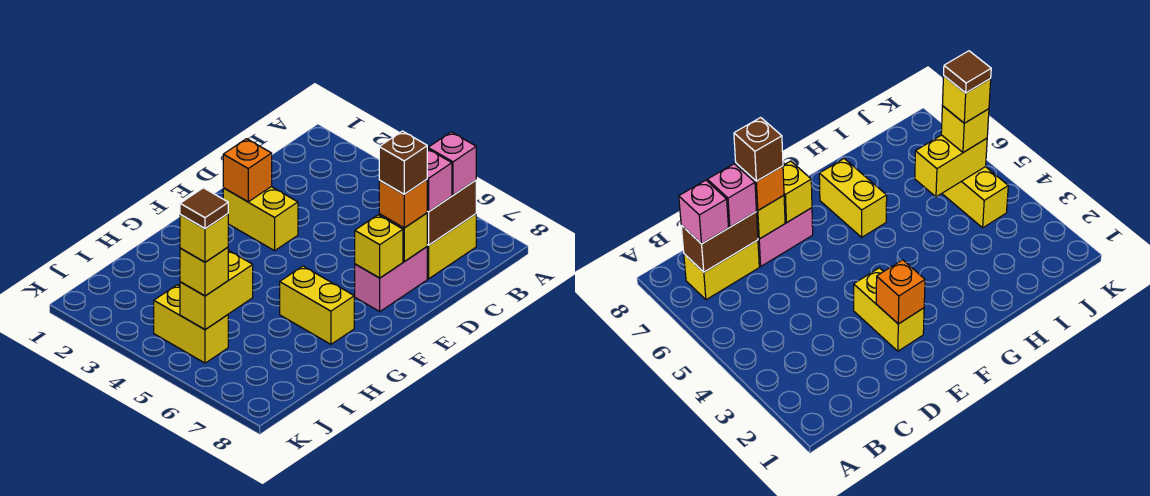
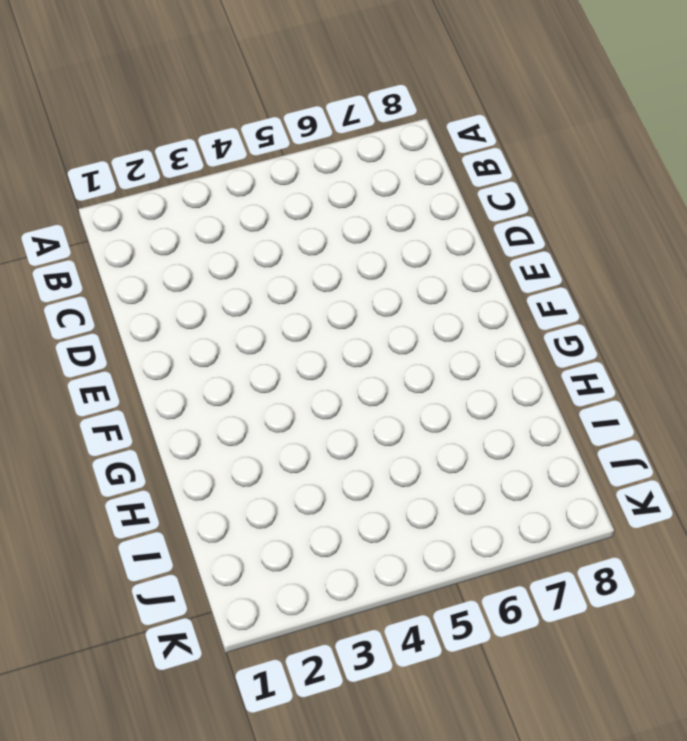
none -> yellow brick B7:C7 level 1
none -> pink brick D7:E7 level 1
none -> yellow brick E2:E3 level 1

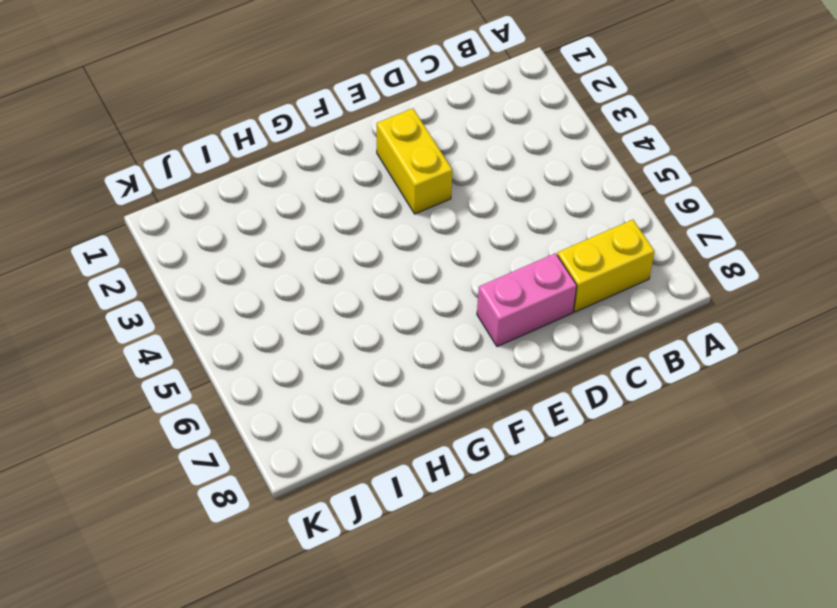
none -> yellow brick G6:G7 level 1
none -> yellow brick J4:J5 level 1
none -> brown brick B7:C7 level 2

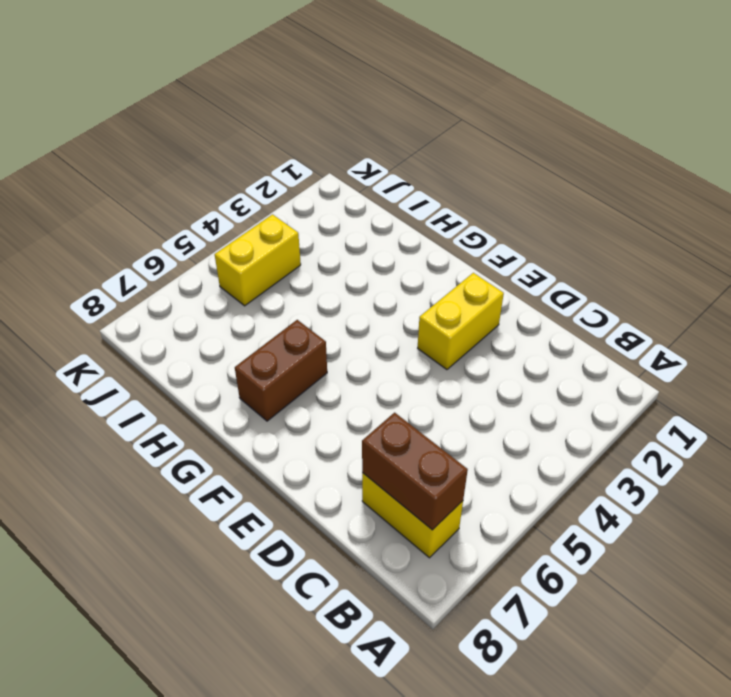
brown brick G6:G7 level 1 -> yellow brick G6:G7 level 1
none -> pink brick D7:E7 level 1
none -> yellow brick D7 level 2
none -> orange brick E2 level 2

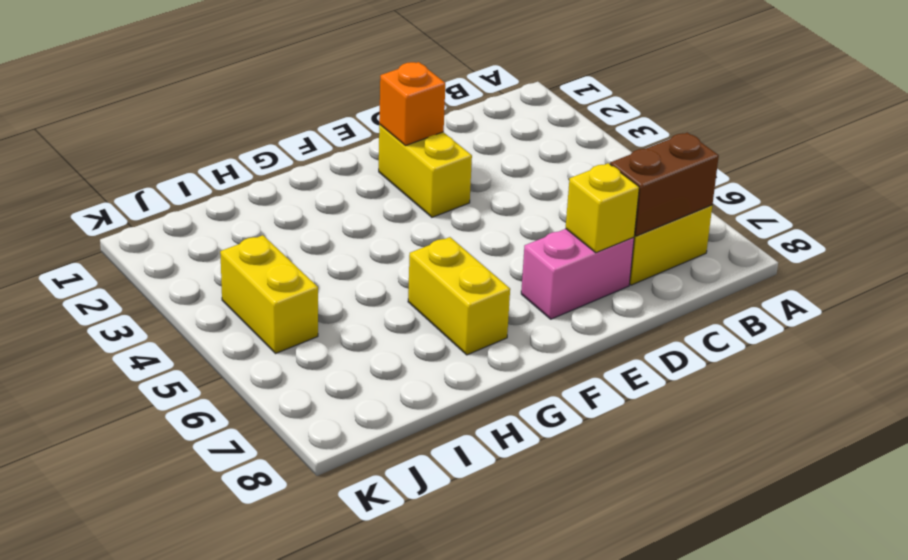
none -> yellow brick E7 level 2
none -> yellow brick I5:J5 level 2
none -> pink brick B7 level 3

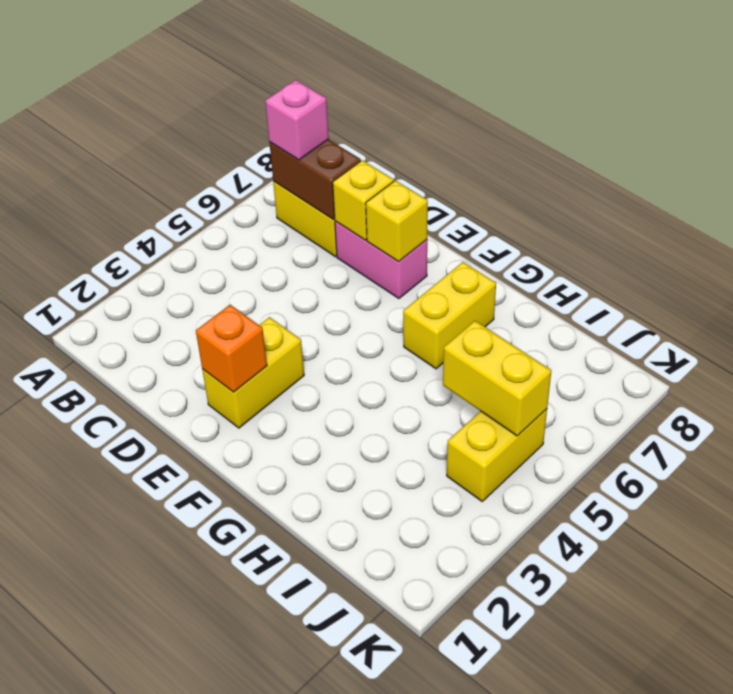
none -> pink brick C7 level 3
none -> orange brick D7 level 3
none -> yellow brick J5 level 3

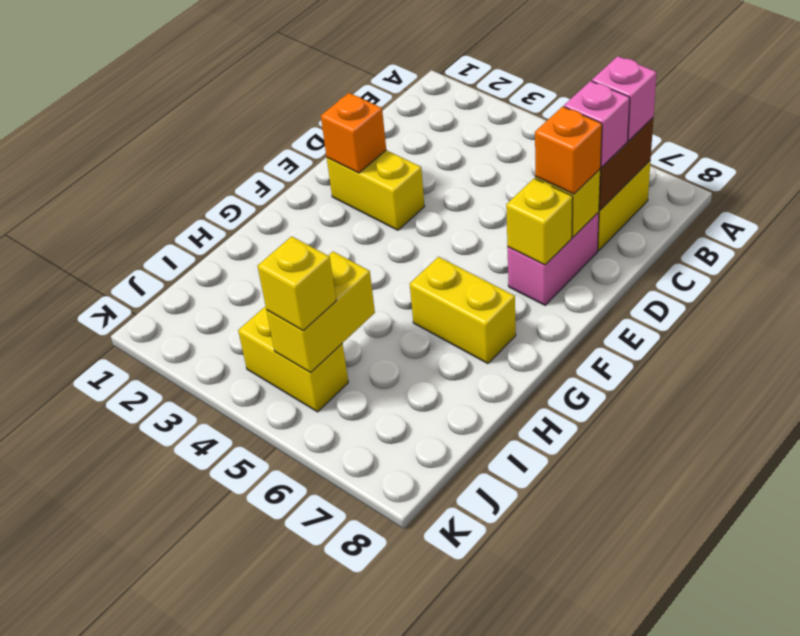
none -> brown brick D7 level 4
none -> yellow brick J5 level 4
none -> brown tile J5 level 5

